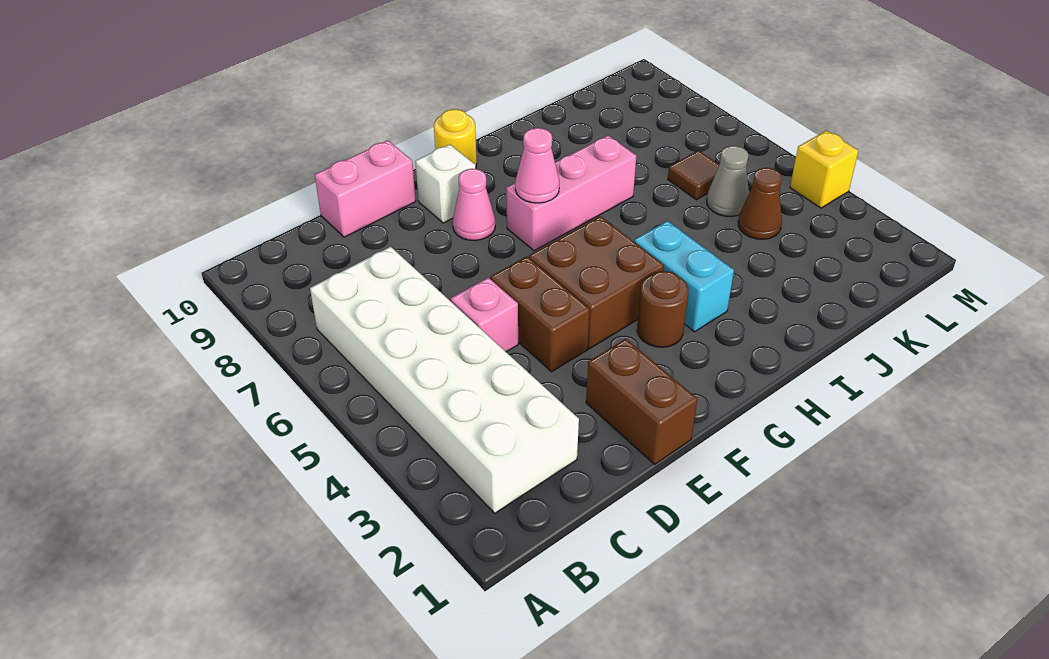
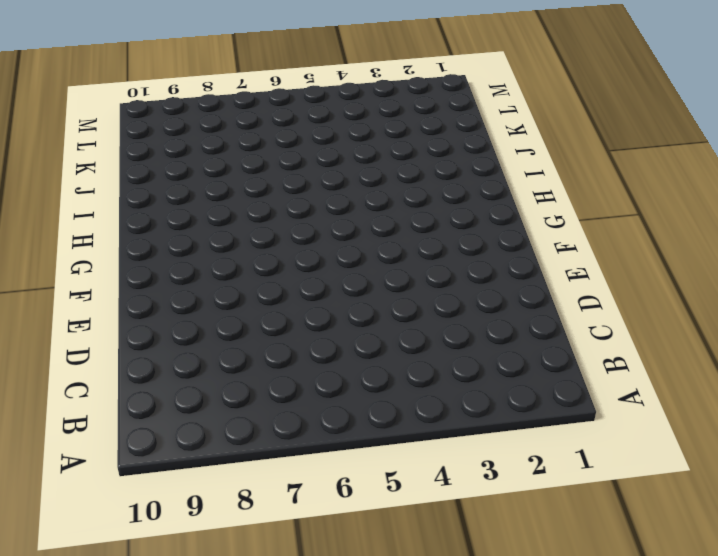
none -> white brick B2:C7 level 1
none -> pink brick D5 level 1
none -> pink brick D10:E10 level 1

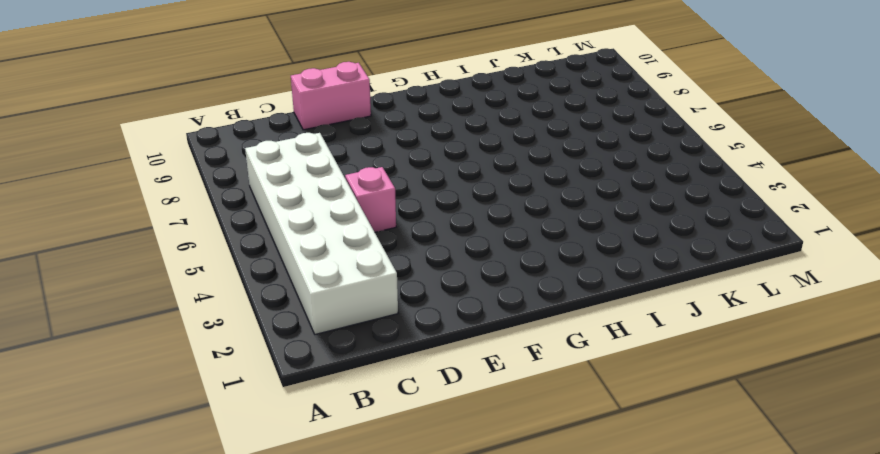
none -> brown brick E1:E2 level 1
none -> brown brick E4:E5 level 1
none -> brown brick F4:G5 level 1

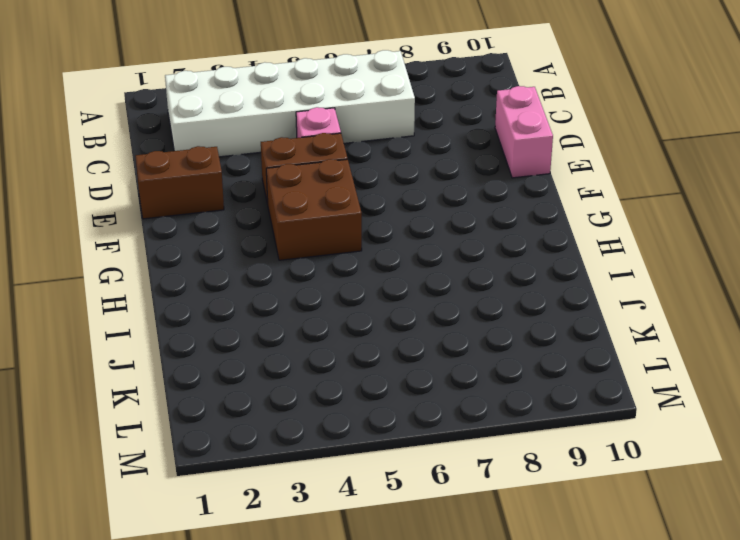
none -> pink cone F8 level 1
none -> white brick F9 level 1
none -> brown round brick G3 level 1

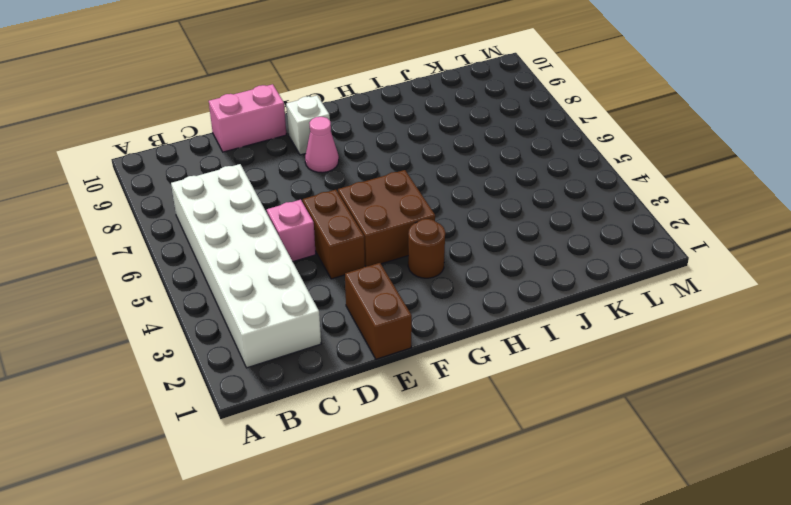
none -> pink brick G7:I7 level 1
none -> yellow round brick G10 level 1
none -> cyan brick H3:H4 level 1

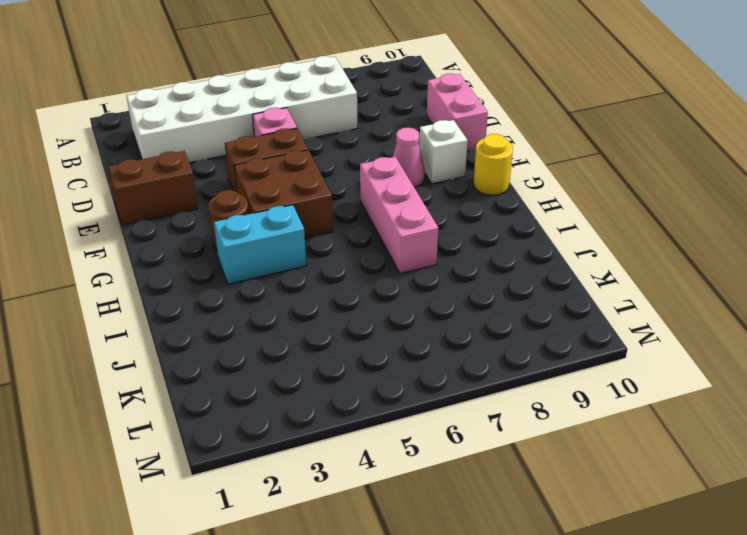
none -> brown cone K4 level 1
none -> grey cone K5 level 1
none -> brown tile K6 level 1

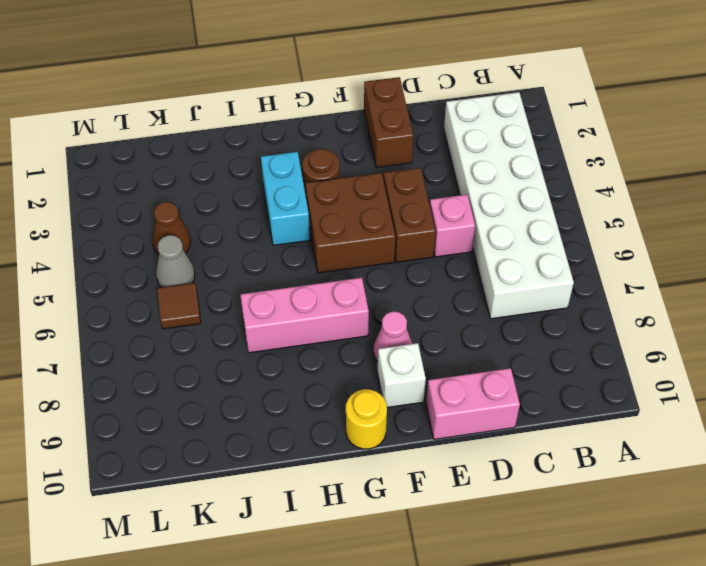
none -> yellow brick M4 level 1
none -> pink cone G7 level 2

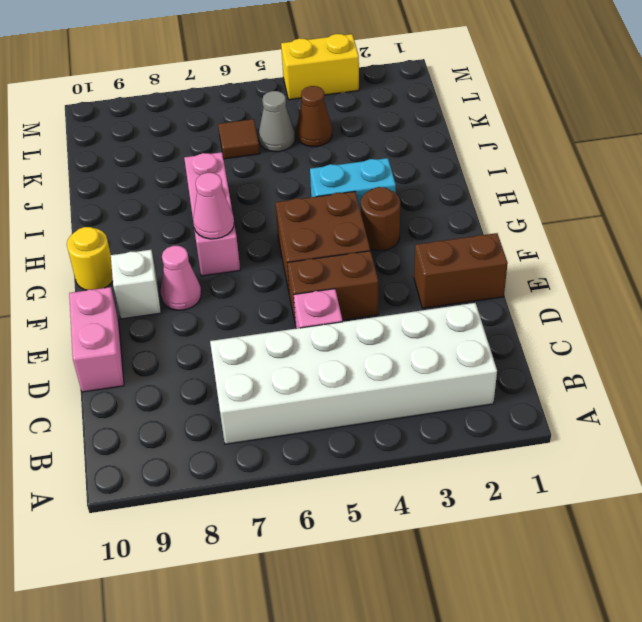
yellow brick M3:M4 level 1 -> yellow brick M4 level 1

